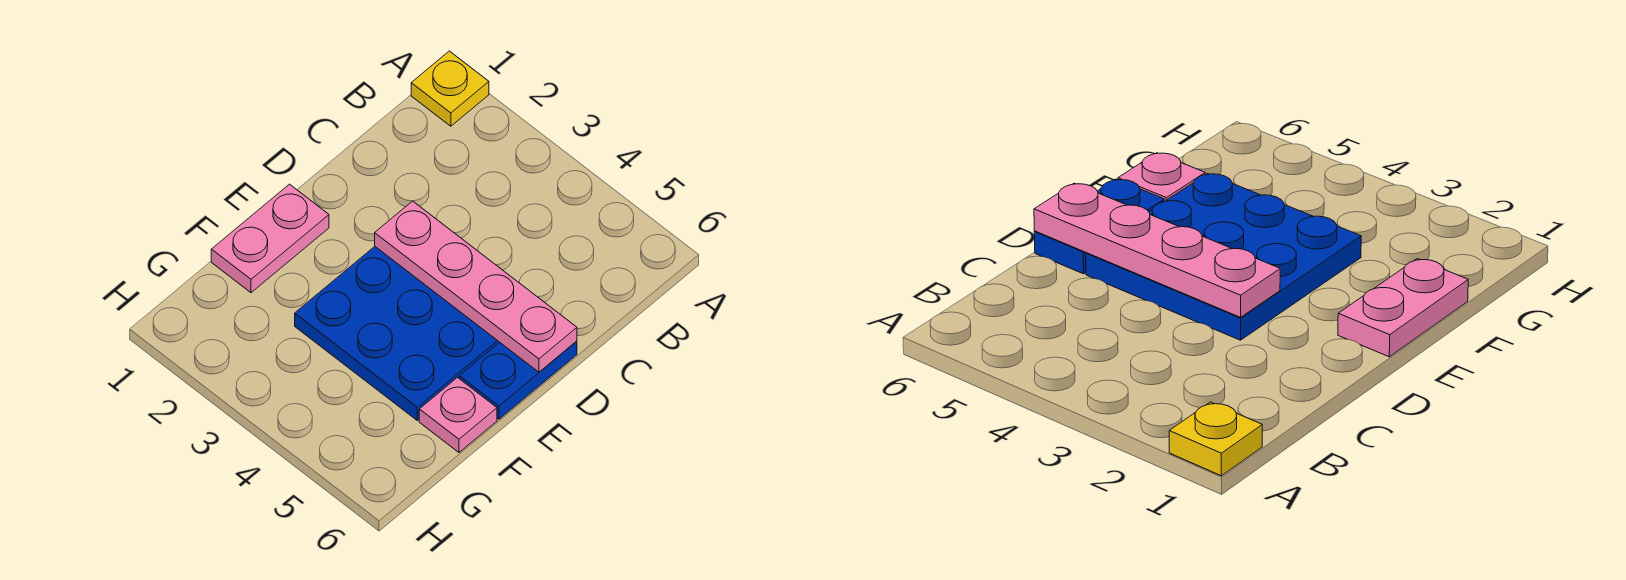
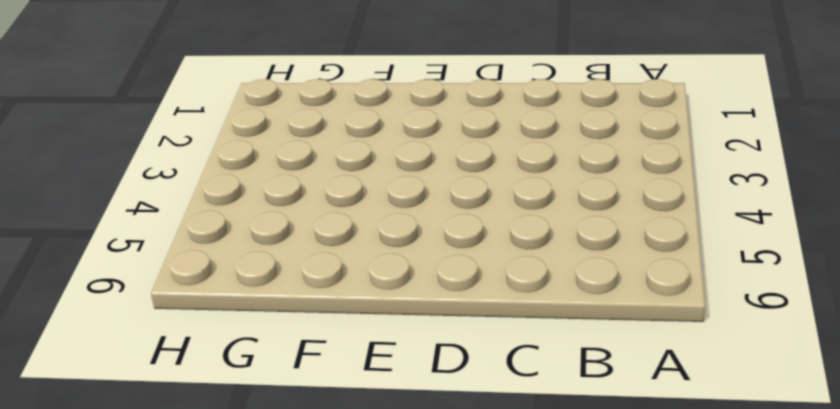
none -> yellow plate A1 level 1
none -> blue plate D3:F5 level 1

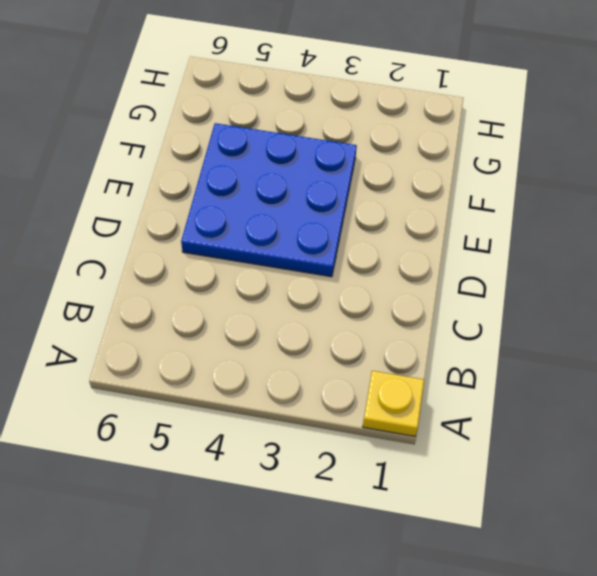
none -> blue plate D6:E6 level 1
none -> pink plate E1:F1 level 1

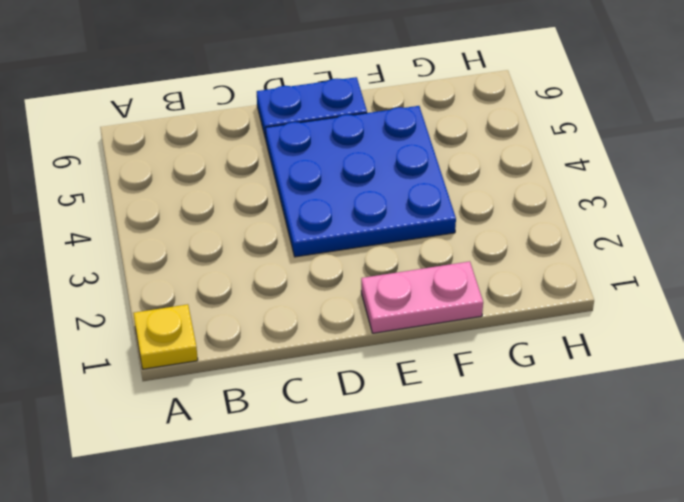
none -> pink plate F6 level 1
none -> pink plate D3:D6 level 2

